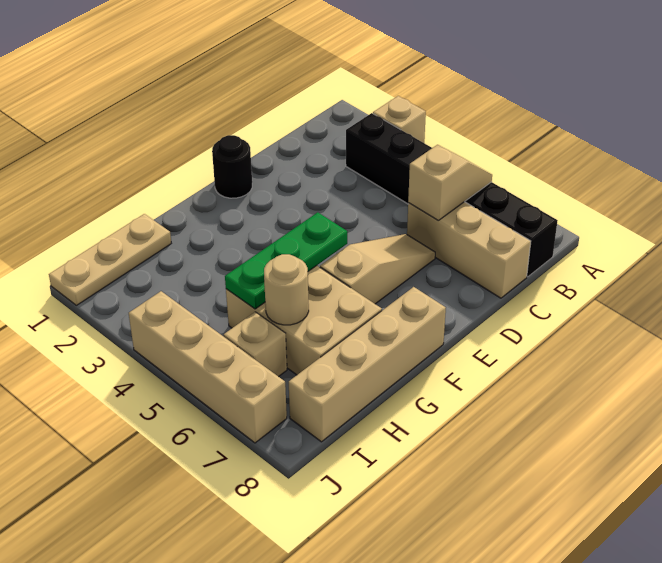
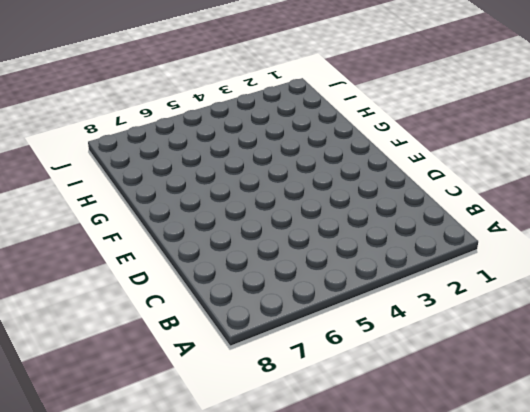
none -> tan brick A3 level 1
none -> black brick B3:B8 level 1
none -> tan brick C6:C8 level 1

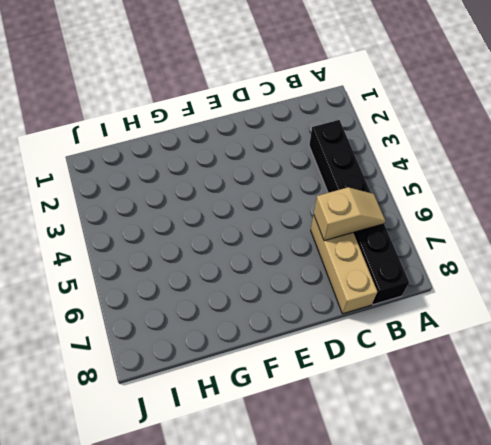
none -> tan brick A3 level 1
none -> tan slope D6:F6 level 1 top F
none -> black round brick E1 level 1

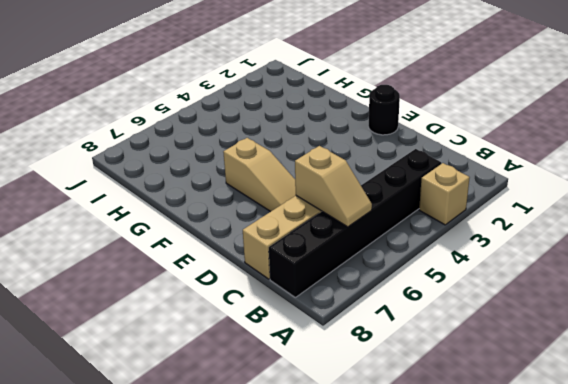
none -> tan brick F8:I8 level 1
none -> tan brick G5:H7 level 1
none -> tan plate H1:J1 level 1

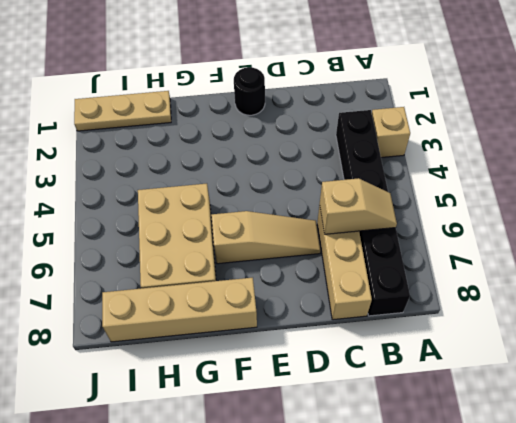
none -> tan brick I6 level 1
none -> tan brick J4:J7 level 1
none -> green plate F5:H5 level 2

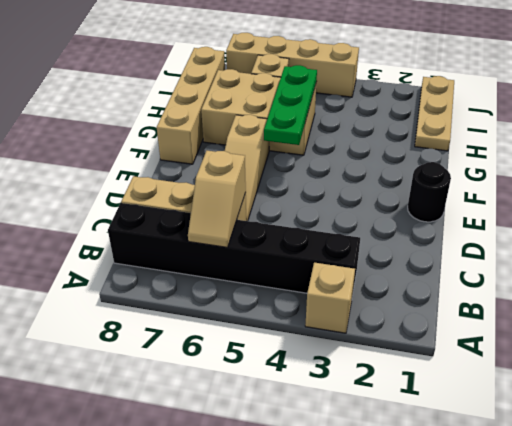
none -> tan round brick H6 level 2

